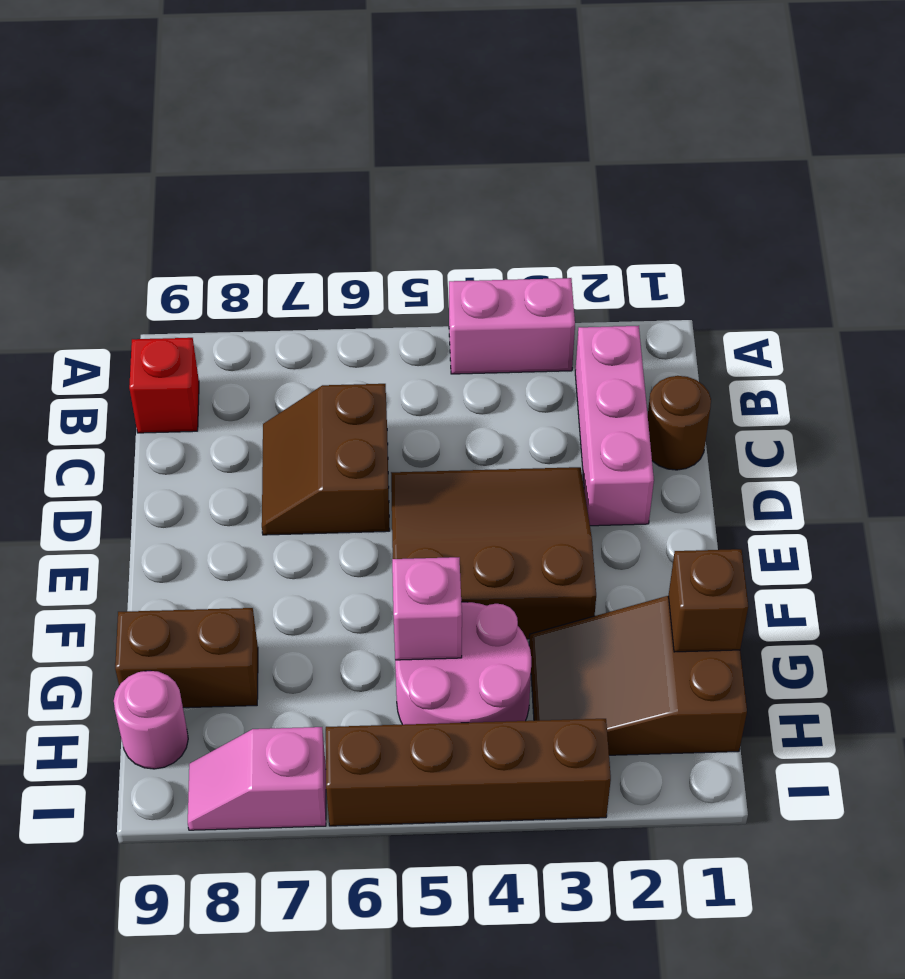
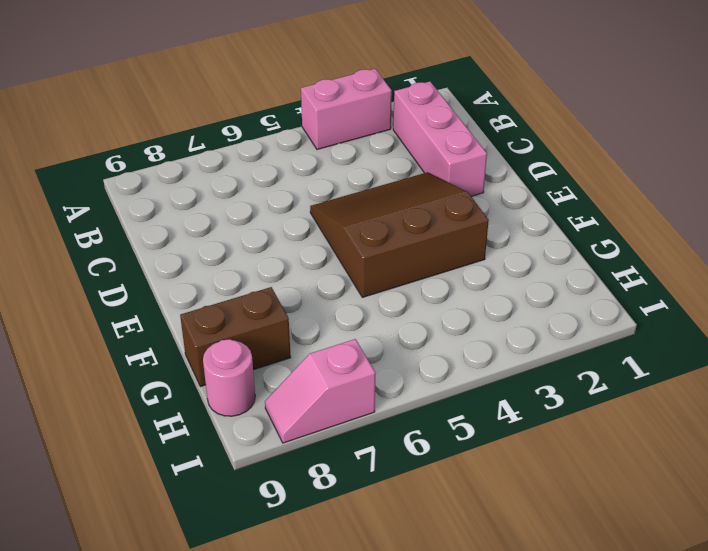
none -> red brick B9 level 1
none -> brown round brick C1 level 1
none -> brown slope C6:D7 level 1 top 6

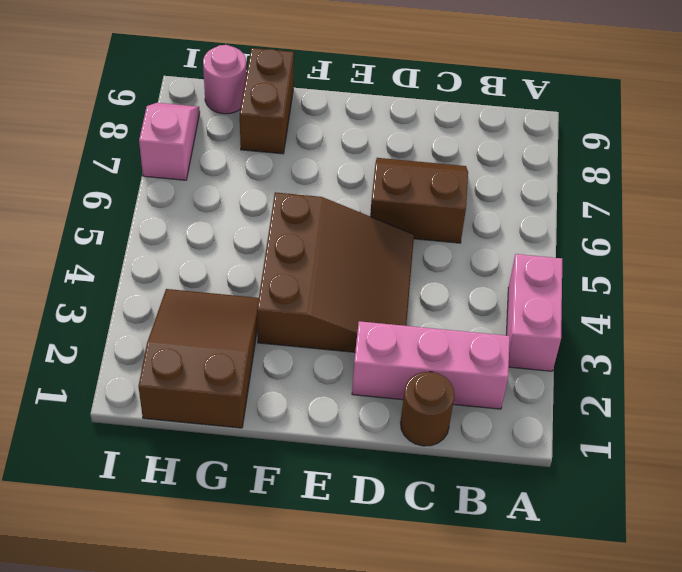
none -> red brick B9 level 1
none -> pink round brick G4:H5 level 1
none -> brown brick I3:I6 level 1

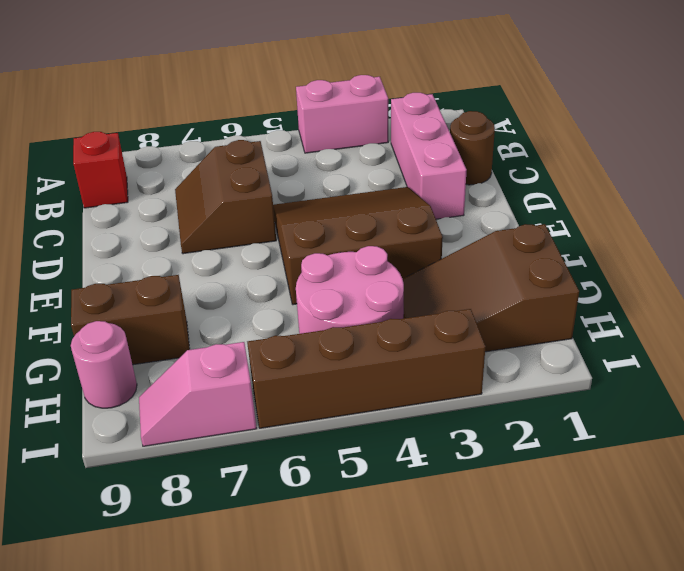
none -> brown brick G1 level 2
none -> pink brick G5 level 2

